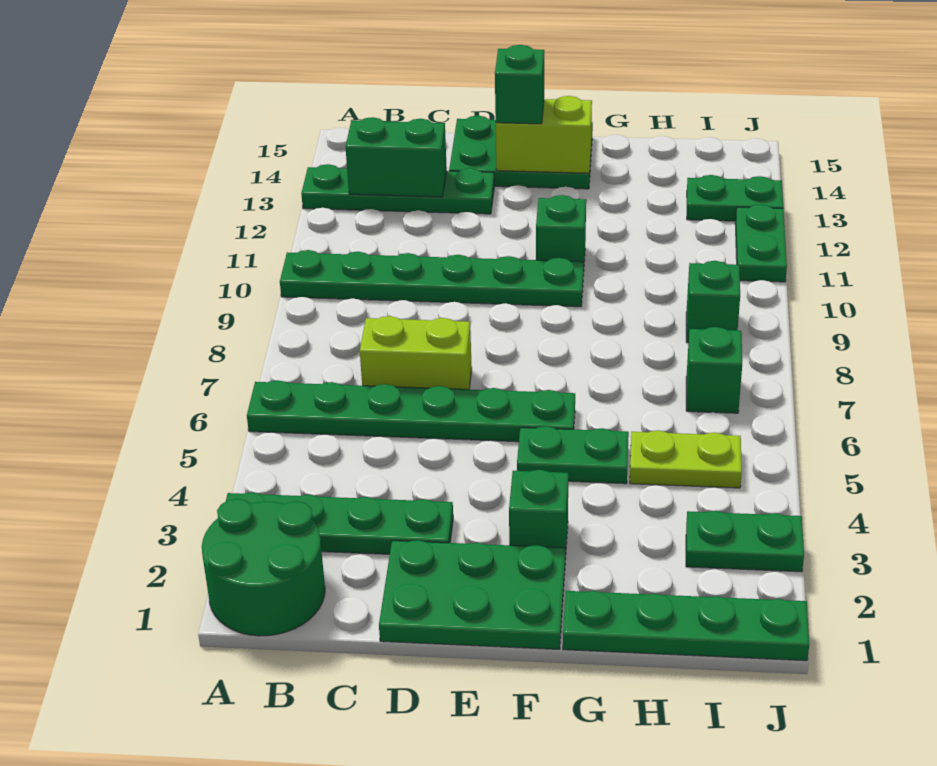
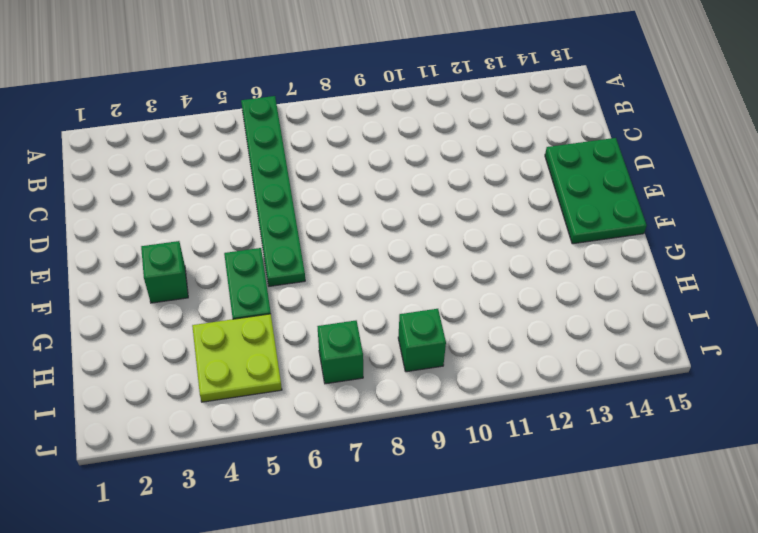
lime plate H4:I5 level 1 -> lime plate H5:I5 level 1
none -> green round brick A1:B2 level 1
none -> green plate A3:D3 level 1
none -> green plate A10:F10 level 1

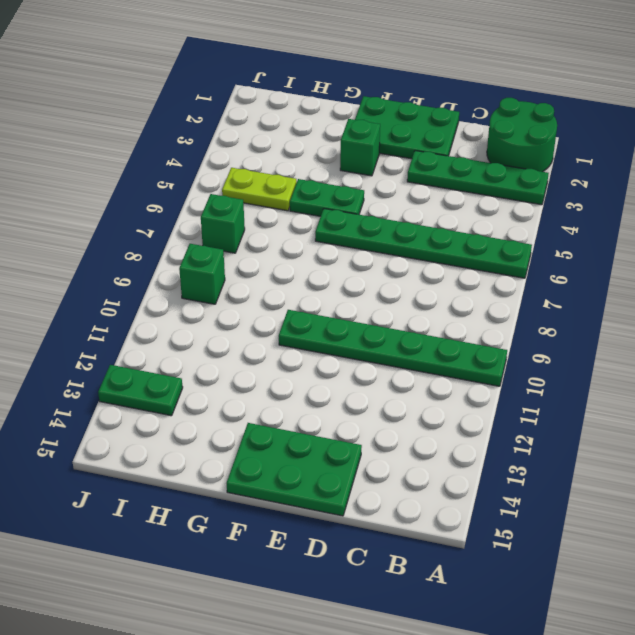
none -> green plate A13:D13 level 1
none -> lime brick C7:D7 level 1
none -> green brick F11 level 1

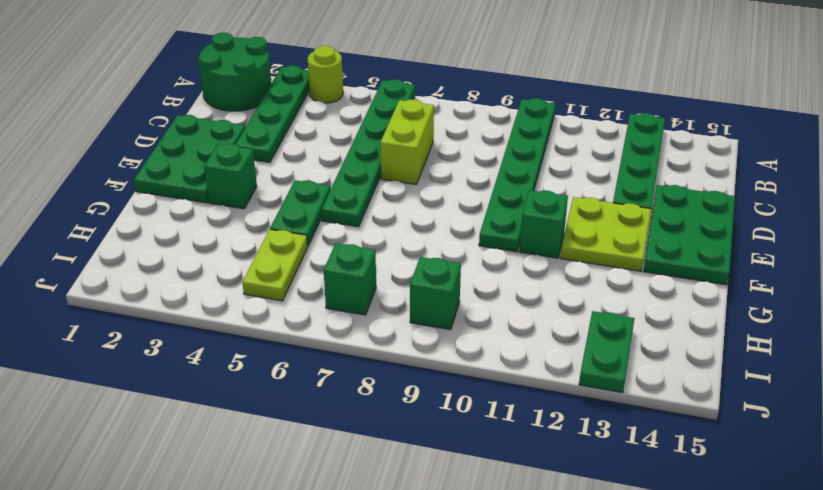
lime round brick A4 level 1 -> none
lime plate E12:F13 level 1 -> none
none -> green plate G1:J1 level 1
none -> green plate I3:J3 level 1
none -> green plate J11:J12 level 1

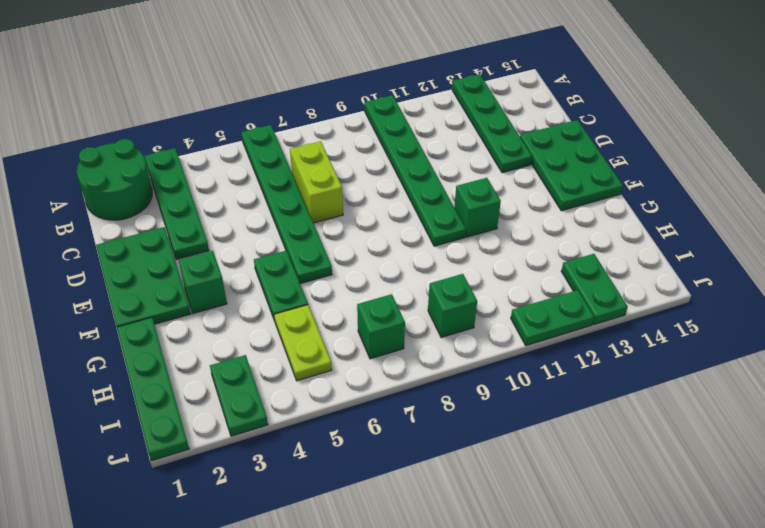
none -> green brick B13:C13 level 2
none -> lime brick E14:F14 level 2
none -> green brick E14 level 3

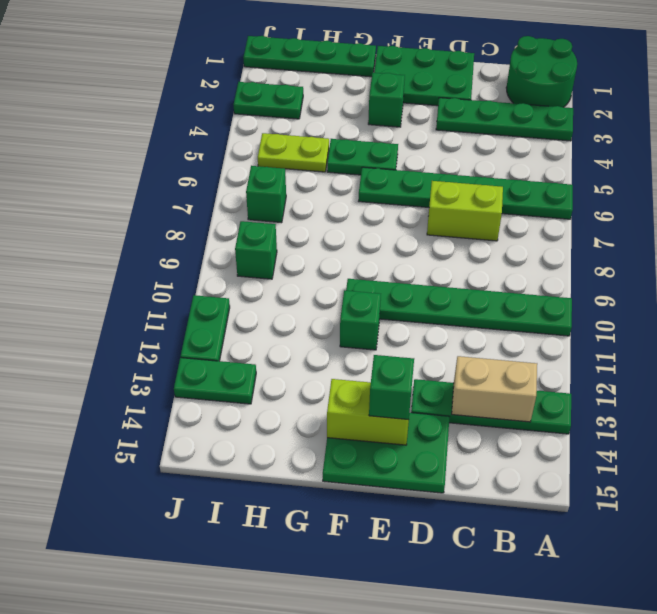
tan brick B13:C13 level 2 -> green brick B13:C13 level 2

